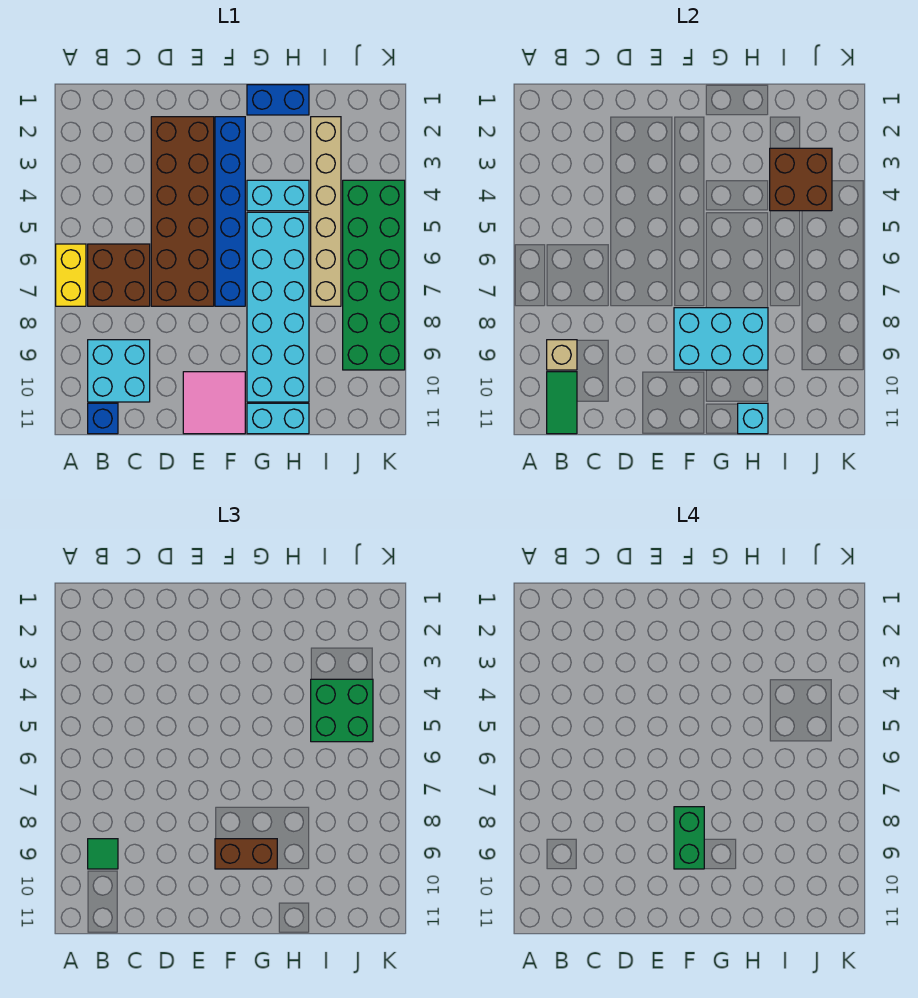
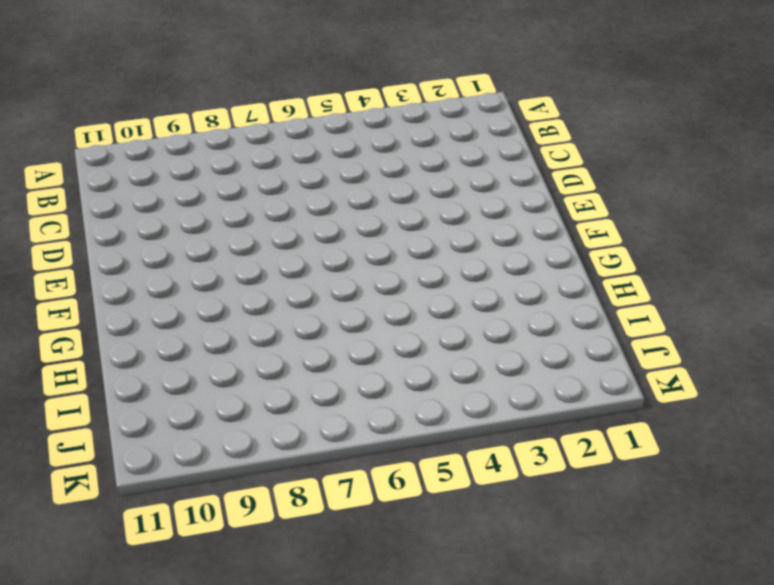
none -> yellow brick A6:A7 level 1
none -> brown brick B6:C7 level 1
none -> cyan brick B9:C10 level 1

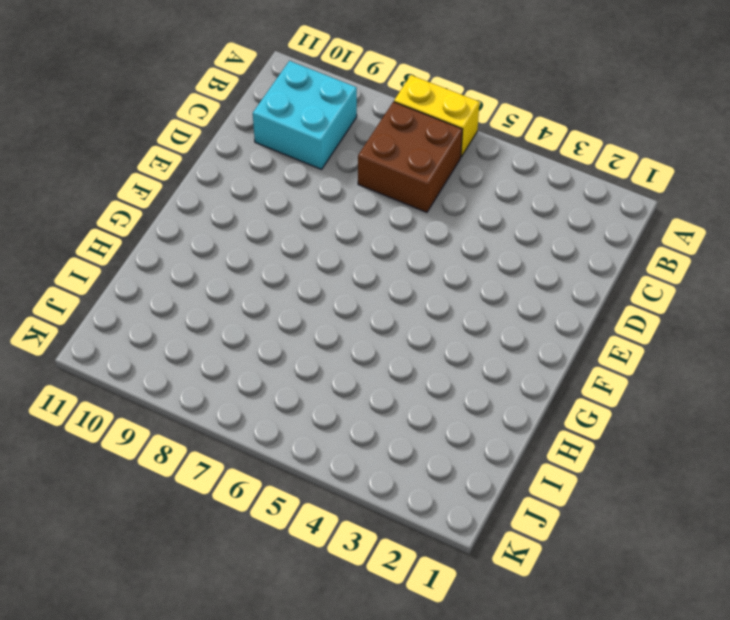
none -> blue brick B11 level 1
none -> brown brick D2:E7 level 1
none -> pink tile E10:F11 level 1

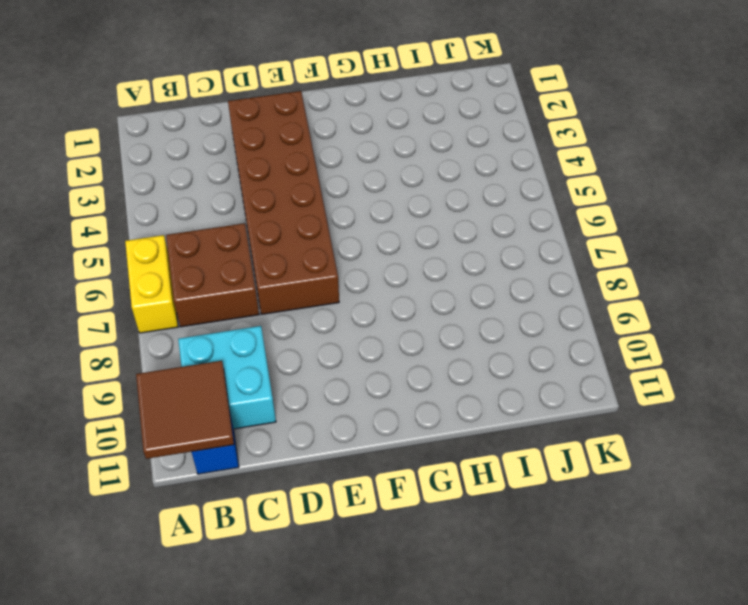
brown tile A10:B11 level 2 -> green tile B10:B11 level 2
none -> pink tile E10:F11 level 1
none -> blue brick F2:F7 level 1
none -> blue brick G1:H1 level 1

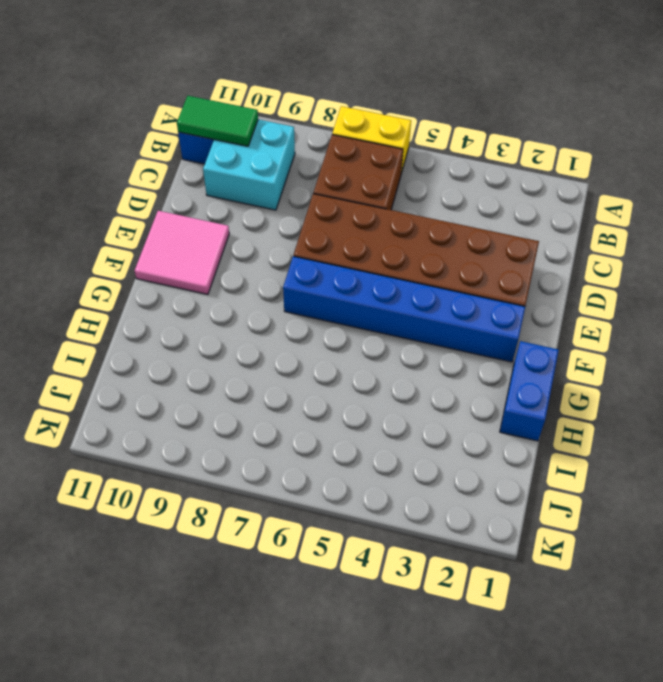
none -> cyan brick G4:H4 level 1
none -> cyan brick G5:H10 level 1
none -> cyan brick G11:H11 level 1

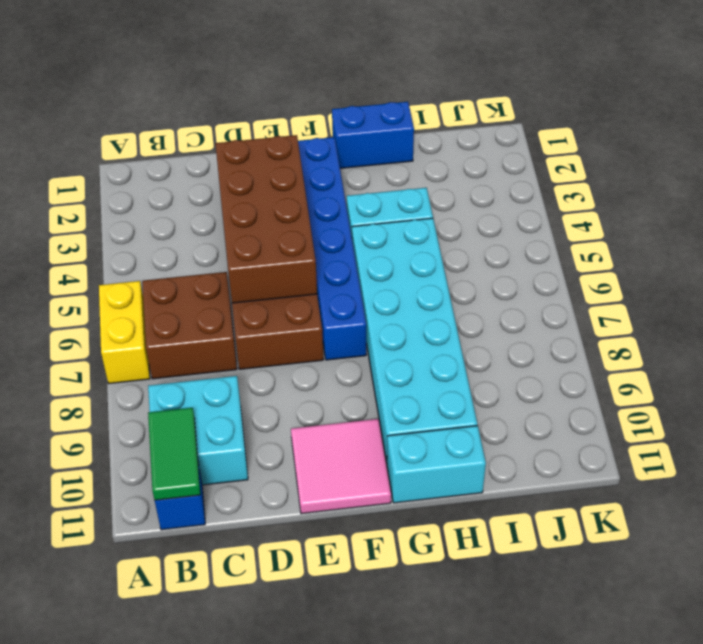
brown brick D3:E6 level 2 -> none
none -> tan brick I2:I7 level 1
none -> green brick J4:K9 level 1
none -> tan brick B9 level 2

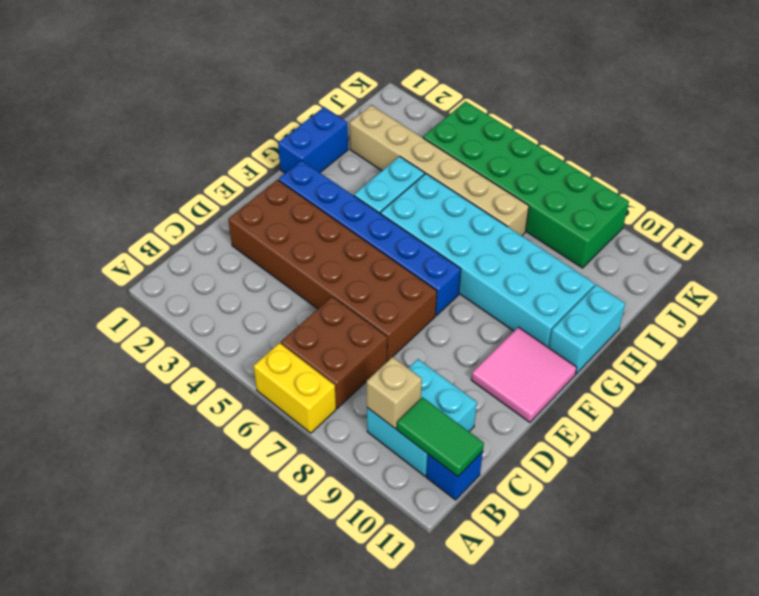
none -> cyan brick F8:H9 level 2
none -> cyan brick H11 level 2
none -> brown brick I3:J4 level 2

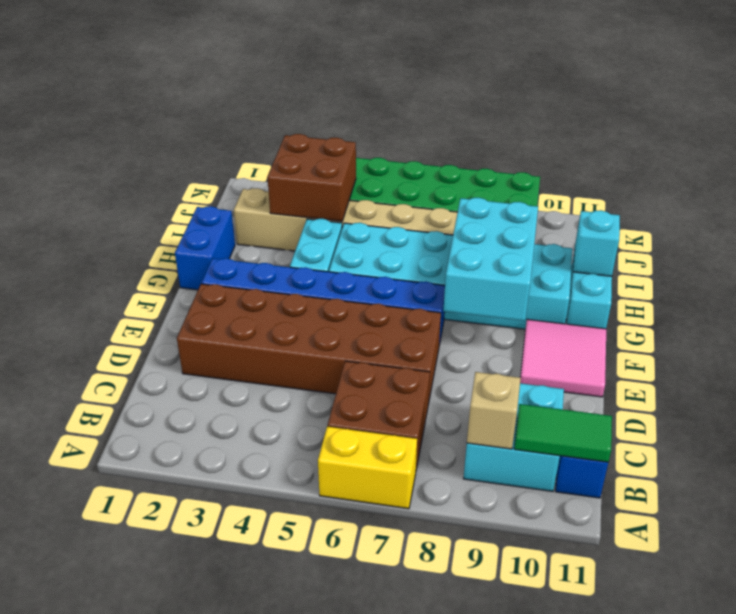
none -> green tile B9 level 3
none -> brown brick F9:G9 level 3
none -> green brick I4:J5 level 3

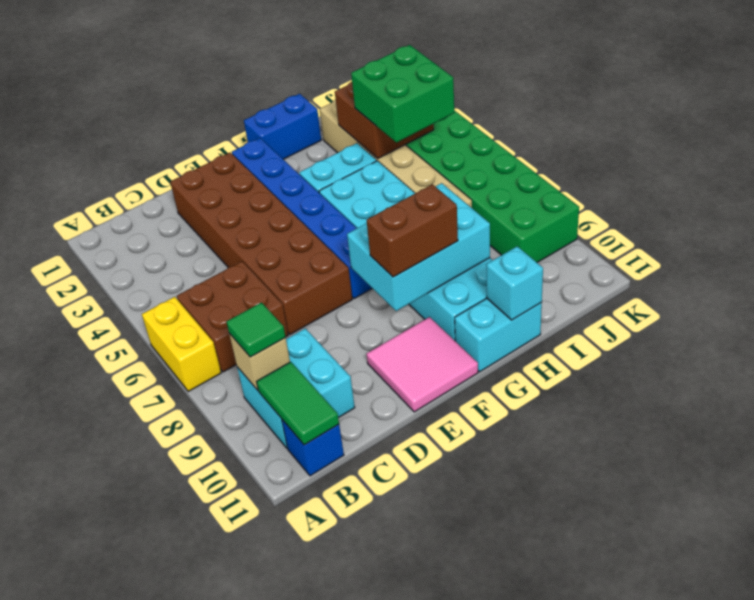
none -> green brick F8:F9 level 4

